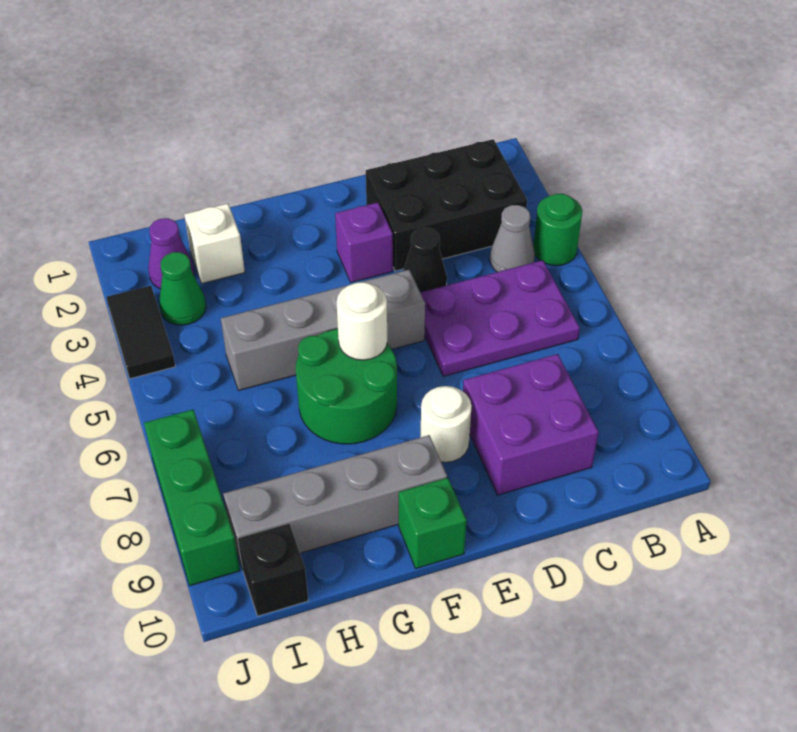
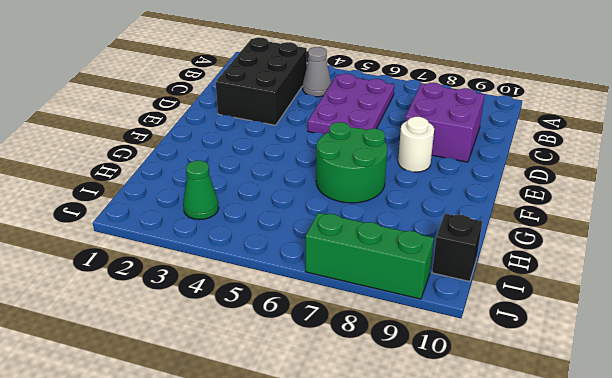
none -> green round brick A4 level 1
none -> black cone D4 level 1
none -> purple brick E3 level 1

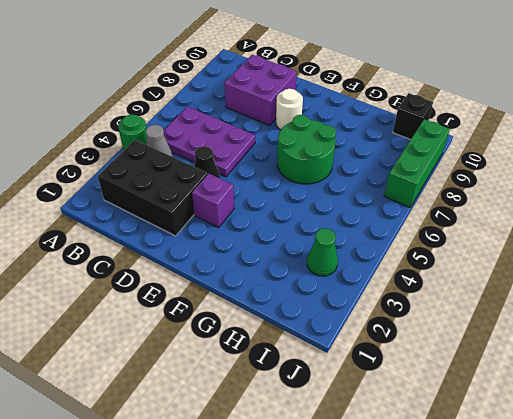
none -> grey brick E5:H5 level 1
none -> grey brick F9:I9 level 1
none -> green brick F10 level 1

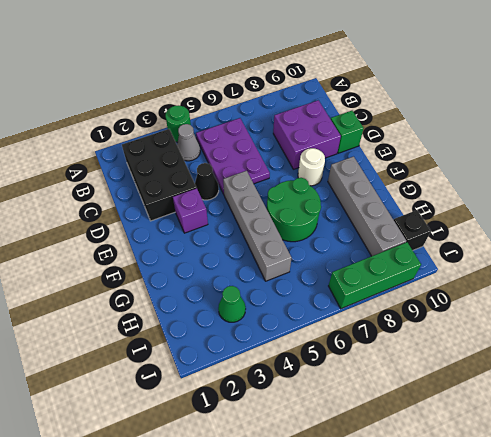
green brick D10 level 1 -> green brick F10 level 1
none -> white brick H2 level 1
none -> purple cone I2 level 1
none -> black tile J3:J4 level 1

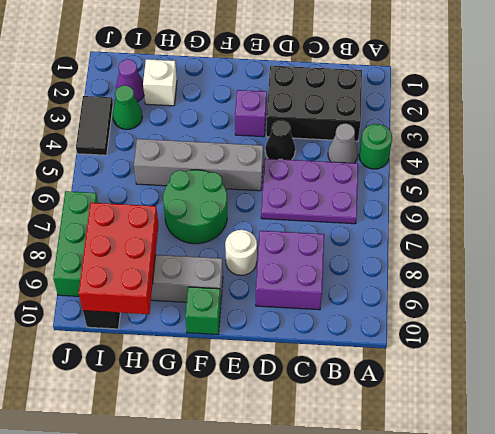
red brick H8:I10 level 2 -> none
none -> white round brick F6 level 2

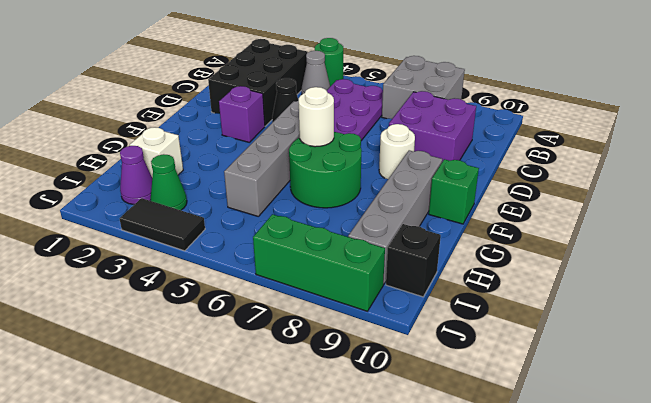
grey brick A7:B8 level 1 -> none

